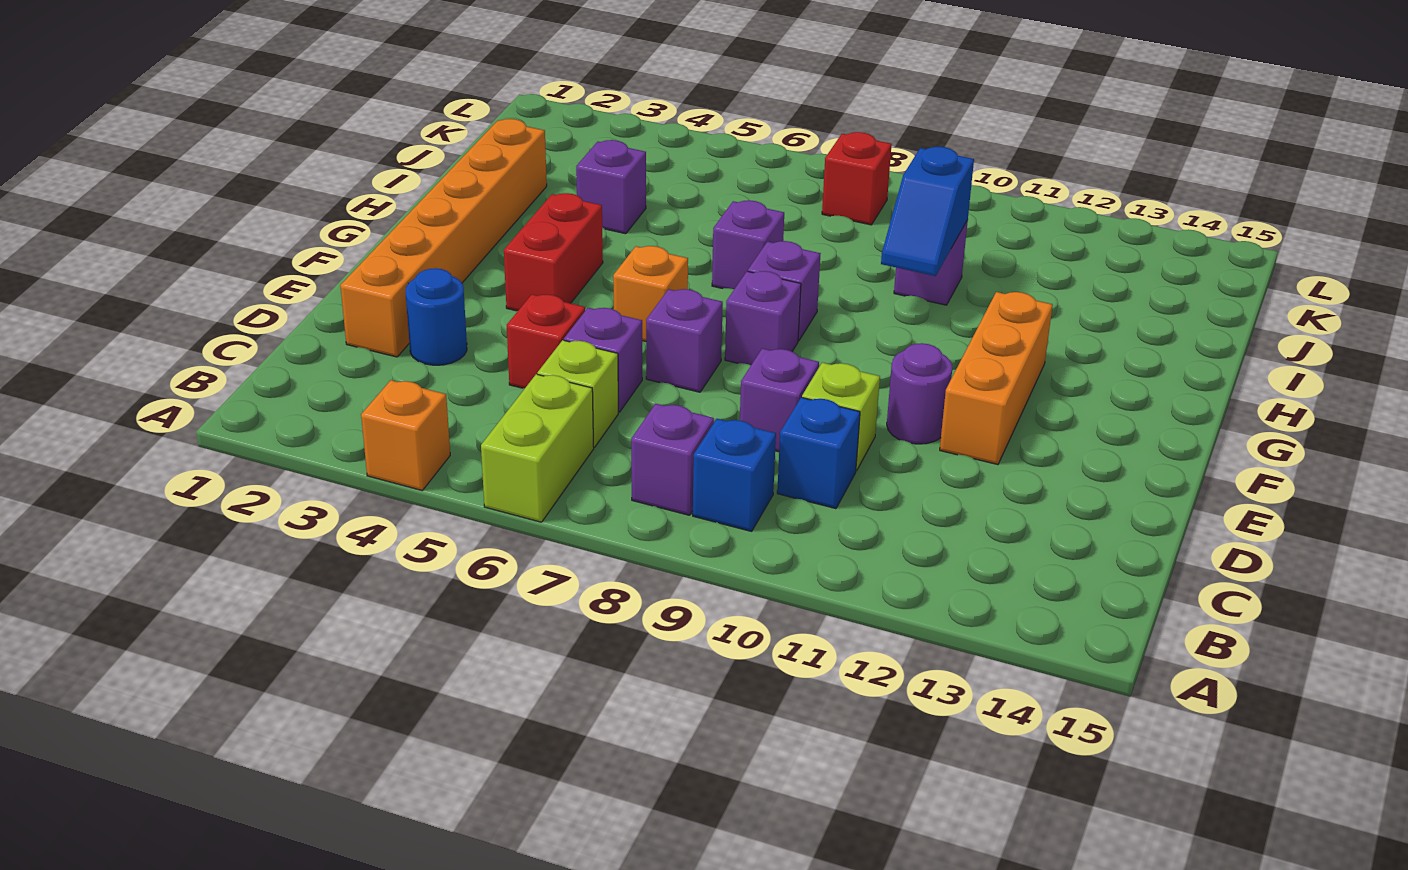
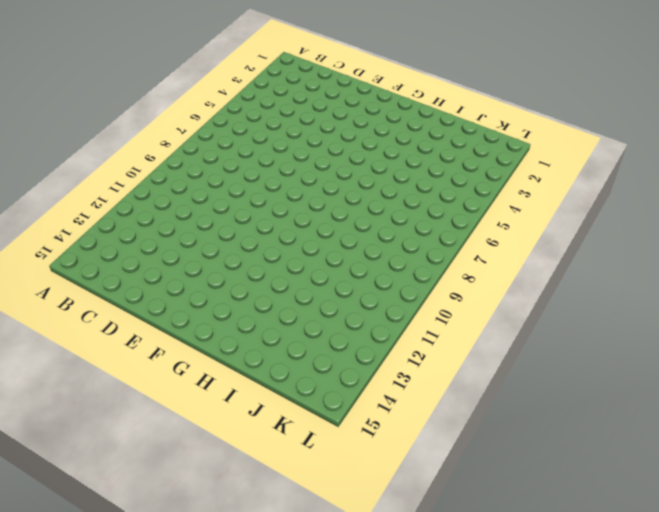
none -> orange brick A4 level 1
none -> lime brick A6:B6 level 1
none -> purple brick B8 level 1

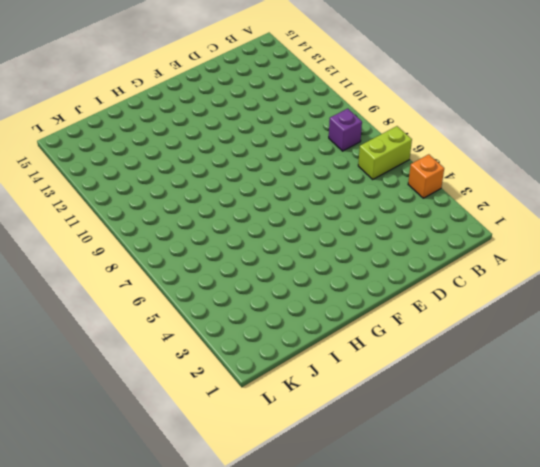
none -> blue brick B9 level 1
none -> lime brick C6 level 1
none -> blue brick C10 level 1

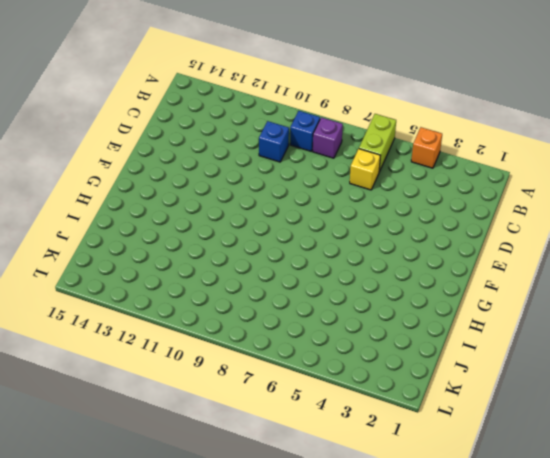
yellow brick C6 level 1 -> lime brick C6 level 1
none -> orange brick D2:I2 level 1
none -> blue round brick D3 level 1
none -> red brick D5 level 1

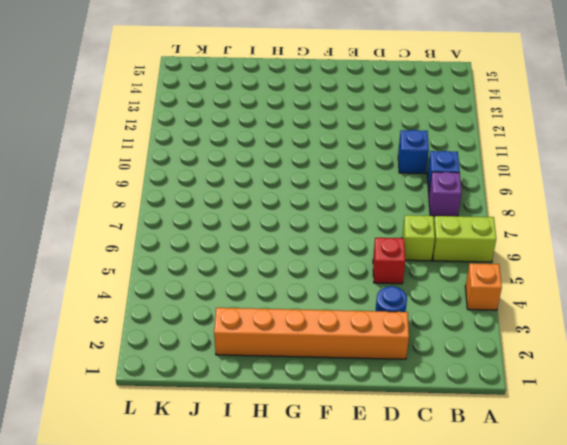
none -> purple brick D6 level 1
none -> purple brick D9 level 1
none -> lime brick D10 level 1

